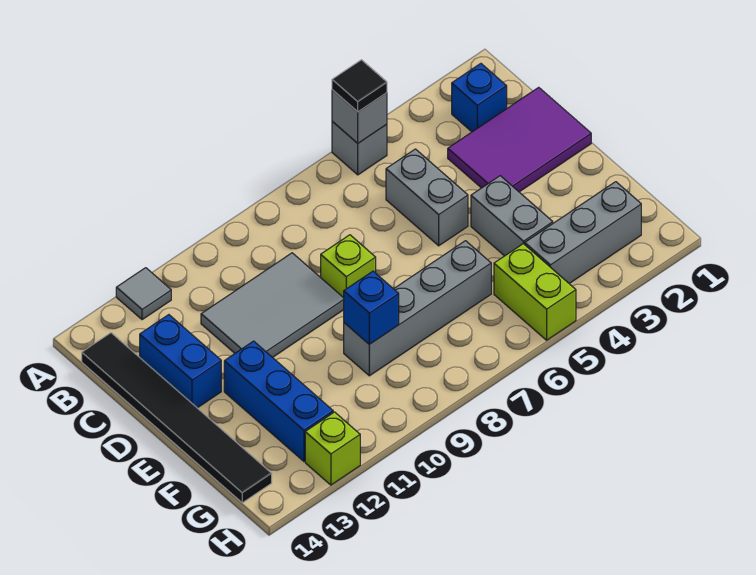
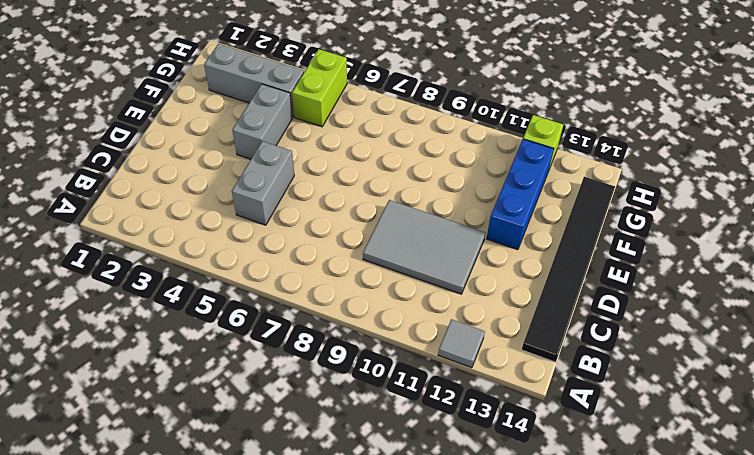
none -> grey brick A5 level 1
none -> blue brick B2 level 1
none -> purple tile C1:D3 level 1

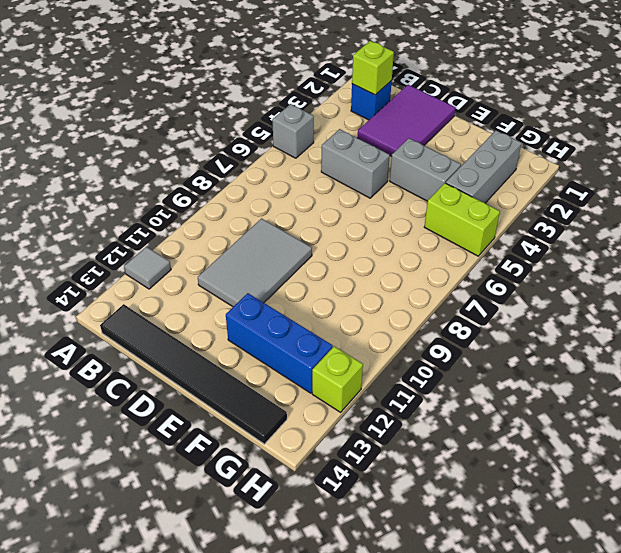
lime brick B2 level 2 -> lime brick D8 level 1
none -> blue brick C13:D13 level 1
none -> grey brick F6:F9 level 1
none -> grey brick A5 level 2

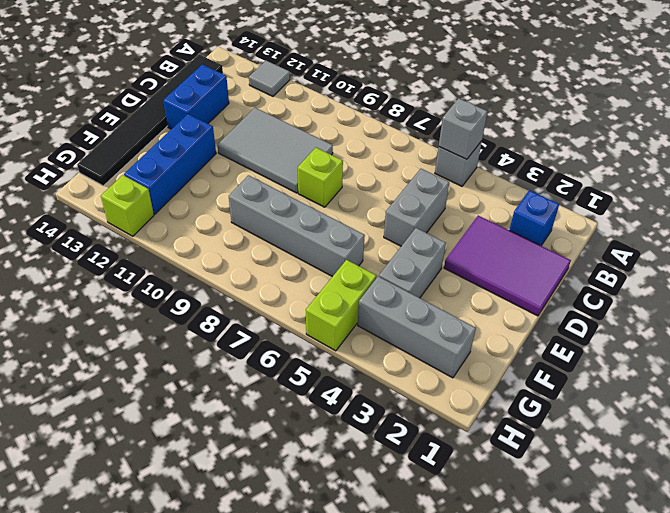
none -> blue brick F9 level 2
none -> black tile A5 level 3

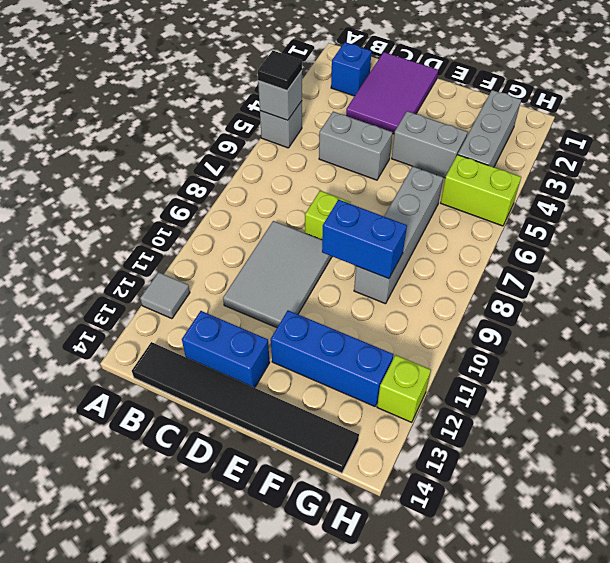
blue brick E9:F9 level 2 -> blue brick F9 level 2

